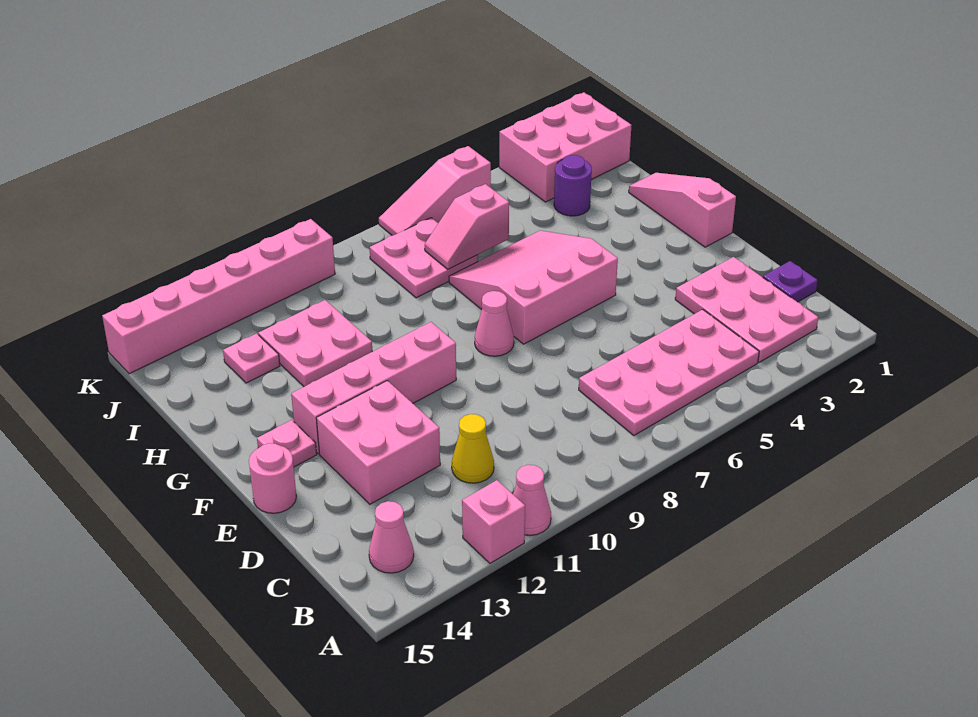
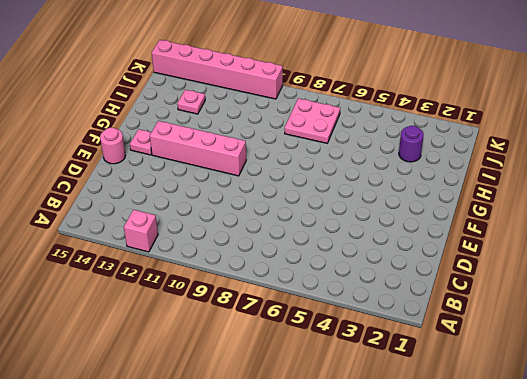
none -> pink cone A11 level 1
none -> pink plate B2:D3 level 1
none -> pink plate B4:C7 level 1

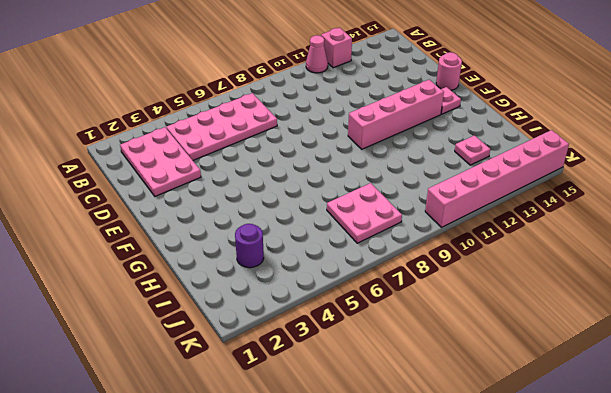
none -> pink cone B14 level 1
none -> purple plate C1 level 1
none -> yellow cone C11 level 1

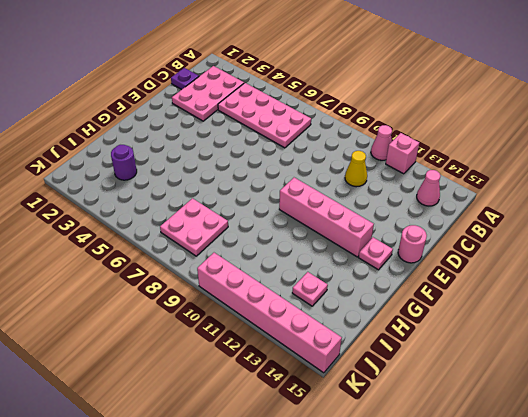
none -> pink brick D12:E13 level 1
none -> pink slope F1:H1 level 1 top F
none -> pink slope F5:H7 level 1 top F

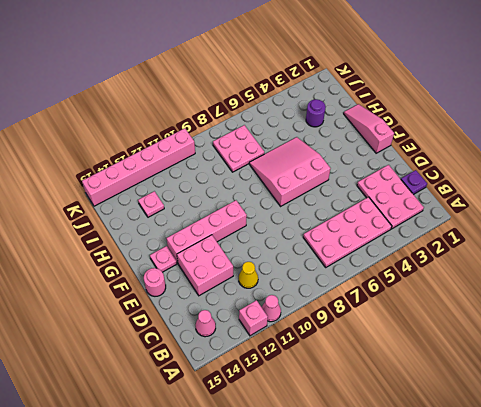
none -> pink cone F8 level 1
none -> pink plate H11:I12 level 1
none -> pink brick J1:K3 level 1

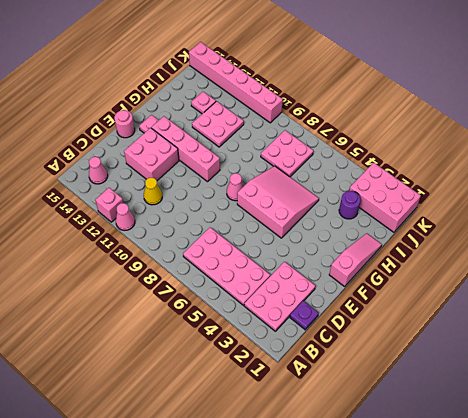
none -> pink slope K5:K7 level 1 top 5
none -> pink slope I6:I7 level 2 top 6

